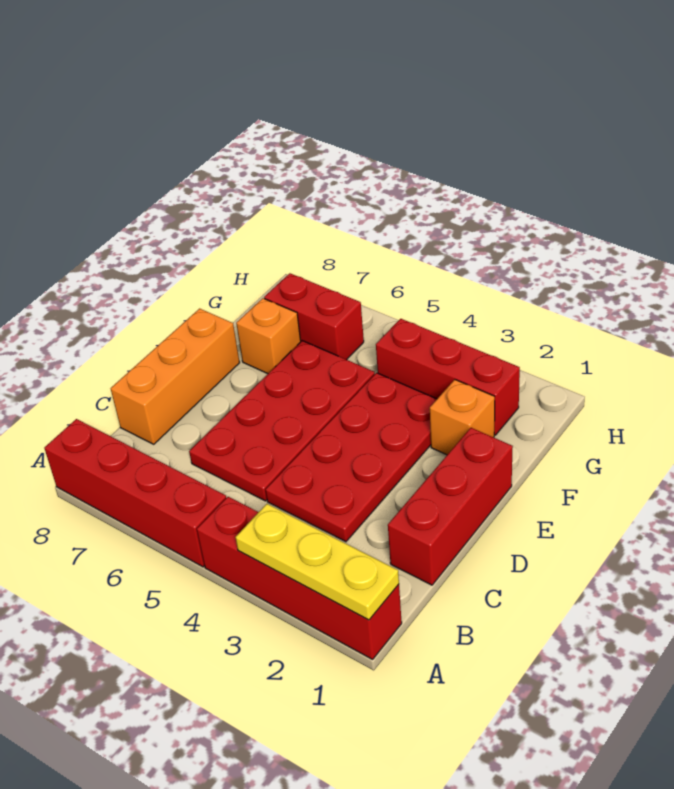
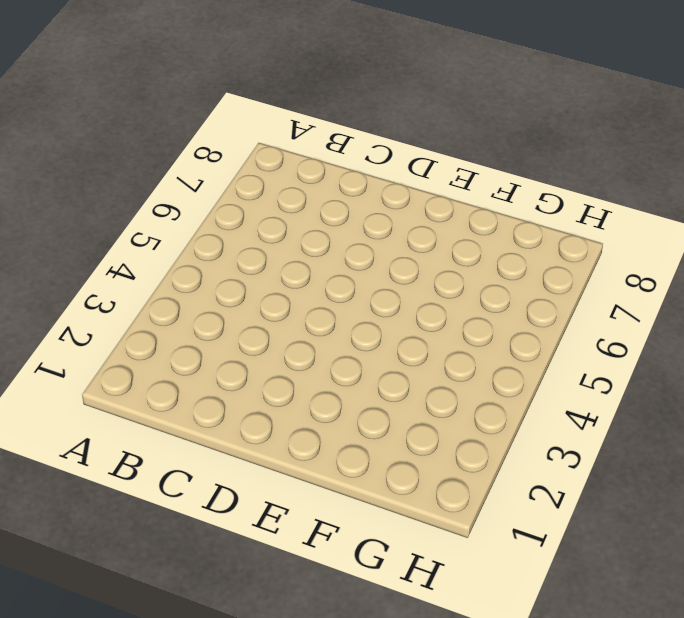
none -> red brick A1:A4 level 1
none -> red brick A5:A8 level 1

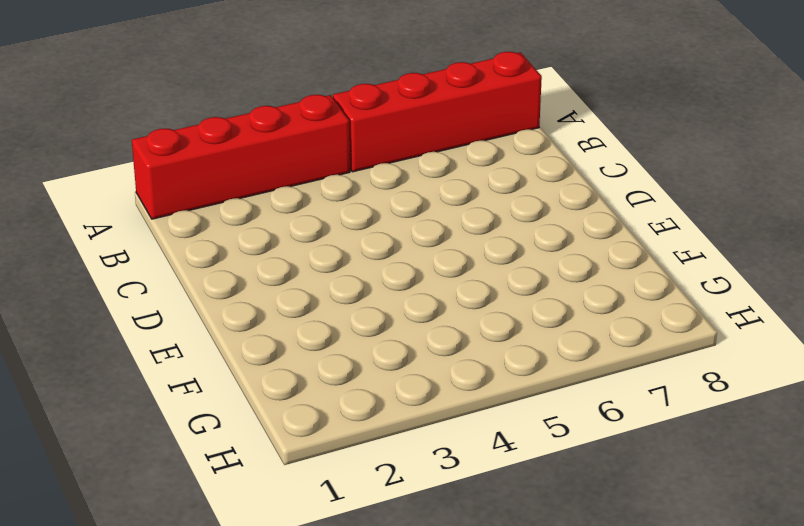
none -> red brick C1:E1 level 1
none -> red plate C3:F4 level 1

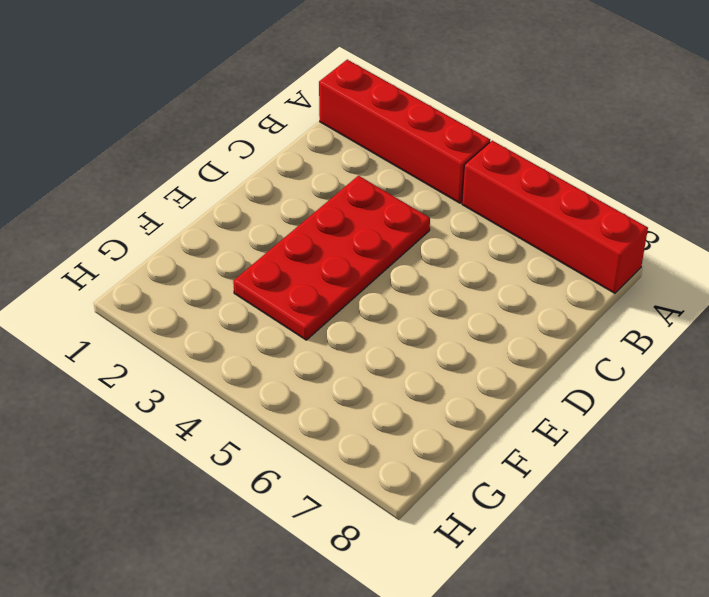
none -> red brick C1:E1 level 1
none -> red plate C5:F6 level 1

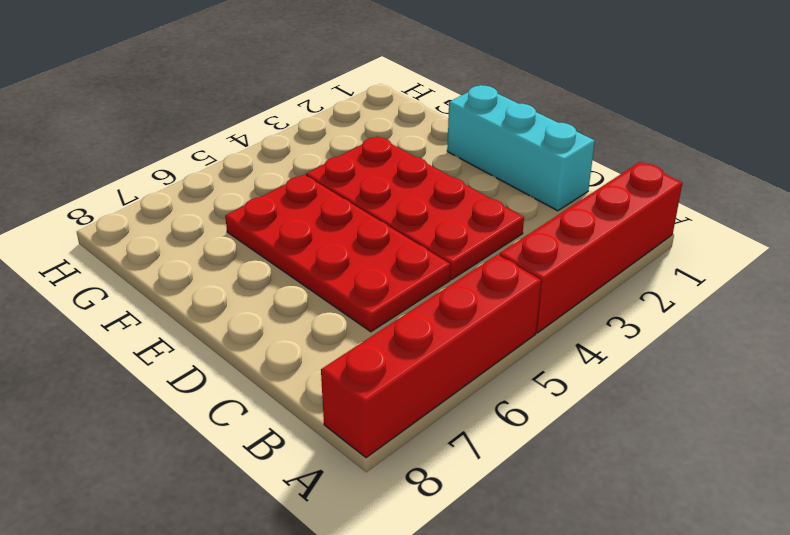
cyan brick C1:E1 level 1 -> red brick C1:E1 level 1
none -> orange brick C8:E8 level 1
none -> orange brick F2 level 1

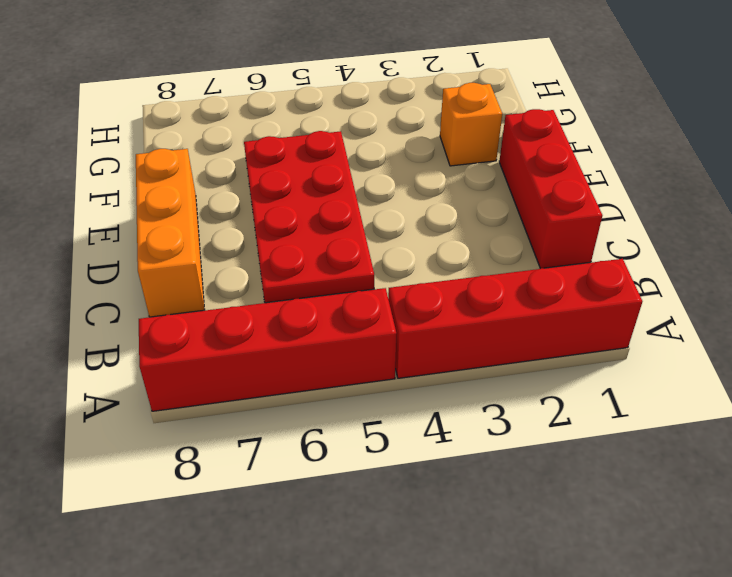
none -> red plate C3:F4 level 1
none -> orange brick F7 level 1

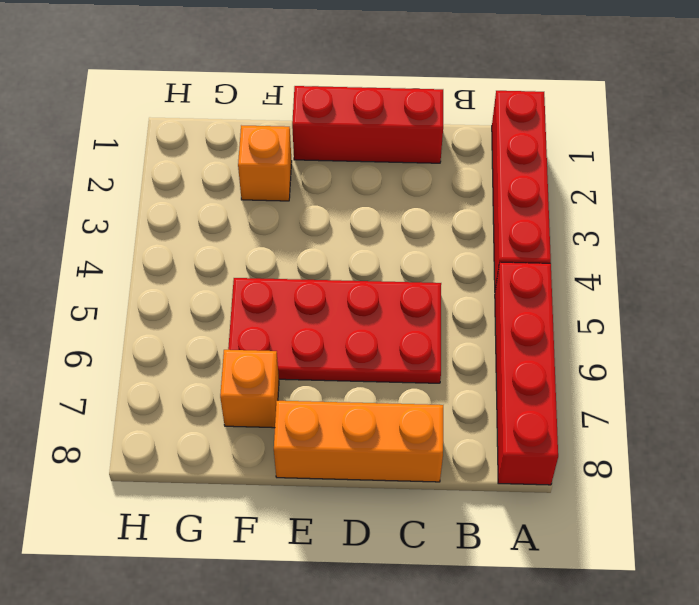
none -> red plate C3:F4 level 1
none -> red brick G2:G4 level 1

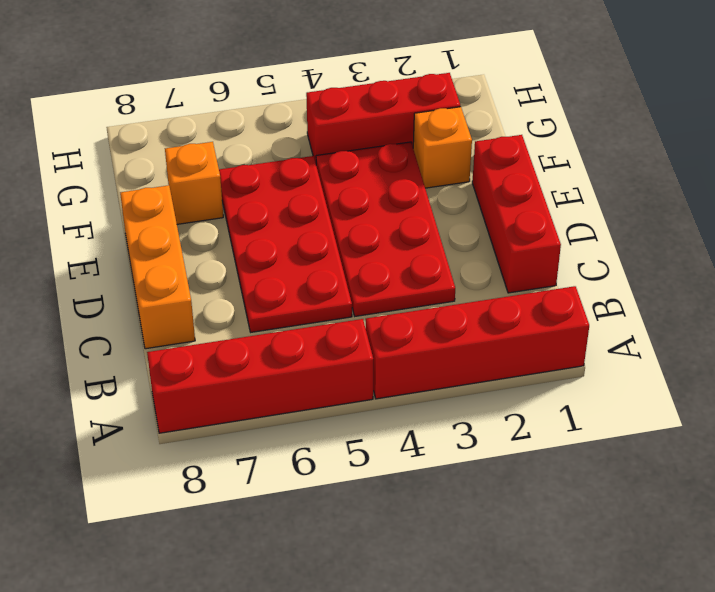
none -> red brick G6:G7 level 1
none -> yellow plate A1:A3 level 2

